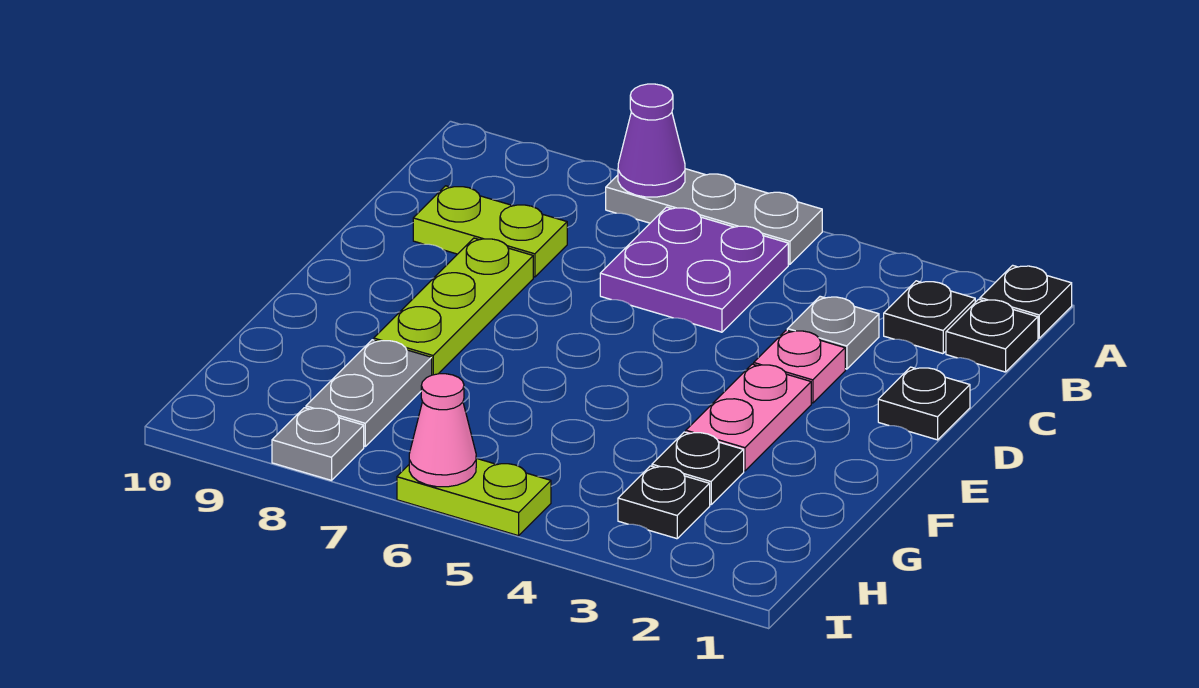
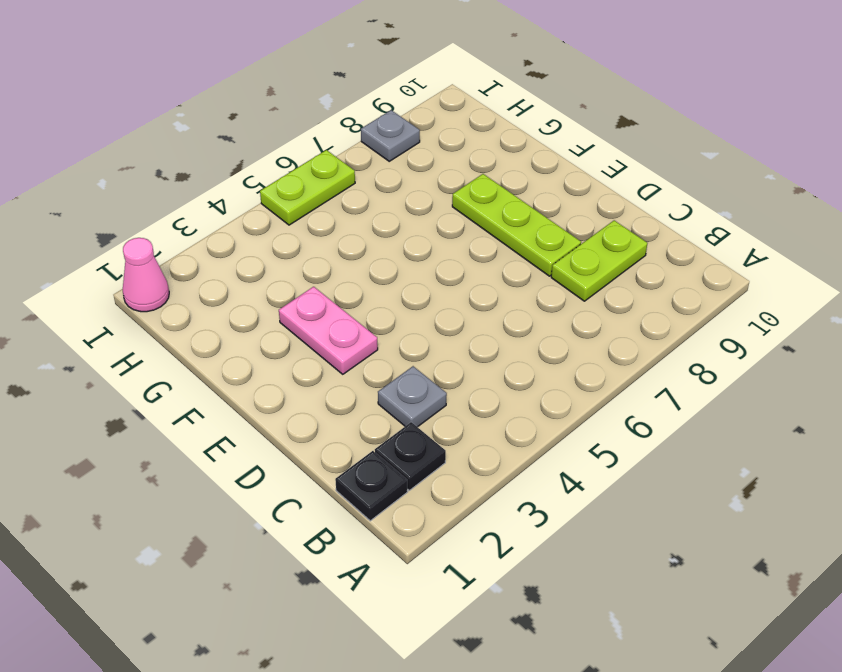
pink cone I1 level 1 -> pink cone I6 level 2
none -> black plate A1 level 1
none -> grey plate A5:A7 level 1
none -> purple plate B5:C6 level 1

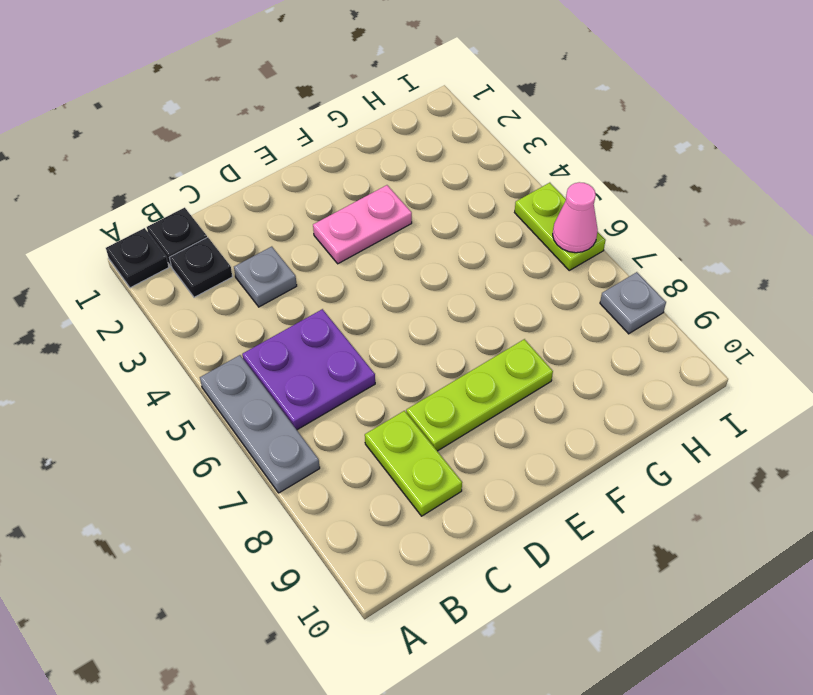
none -> black plate D1 level 1
none -> pink plate D3 level 1
none -> black plate G3 level 1

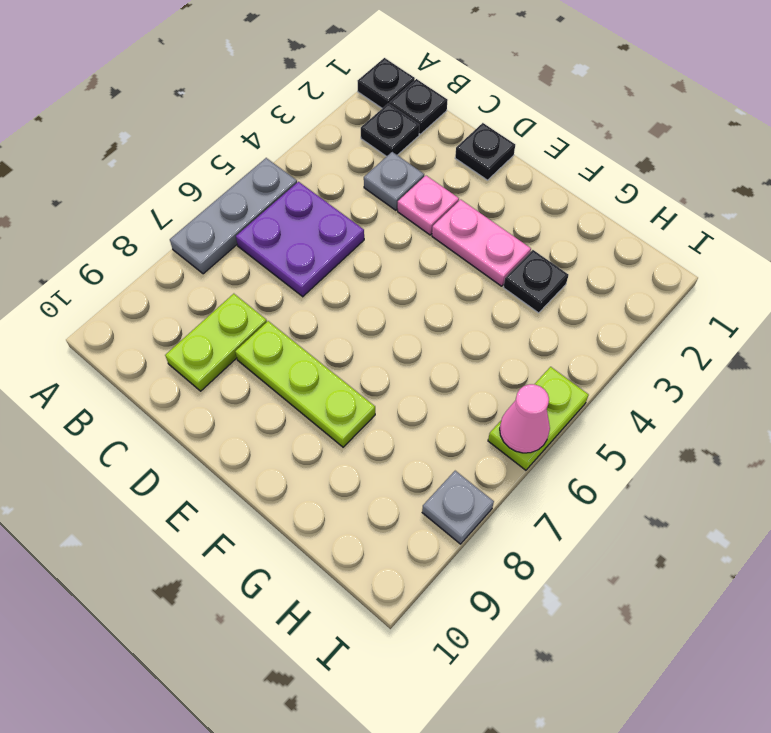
none -> grey plate G8:H8 level 1
none -> black plate H3 level 1
none -> purple cone A7 level 2

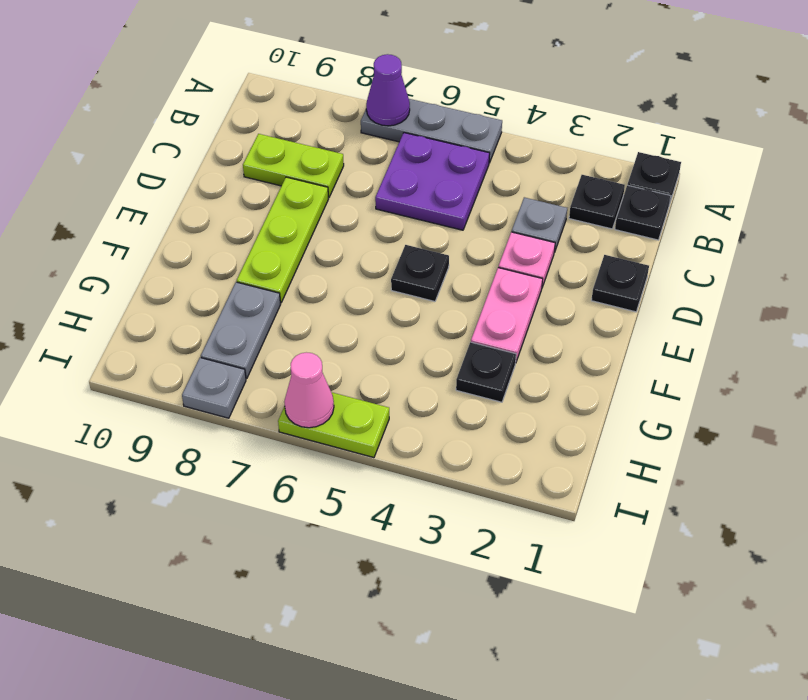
black plate E5 level 1 -> black plate H3 level 1

